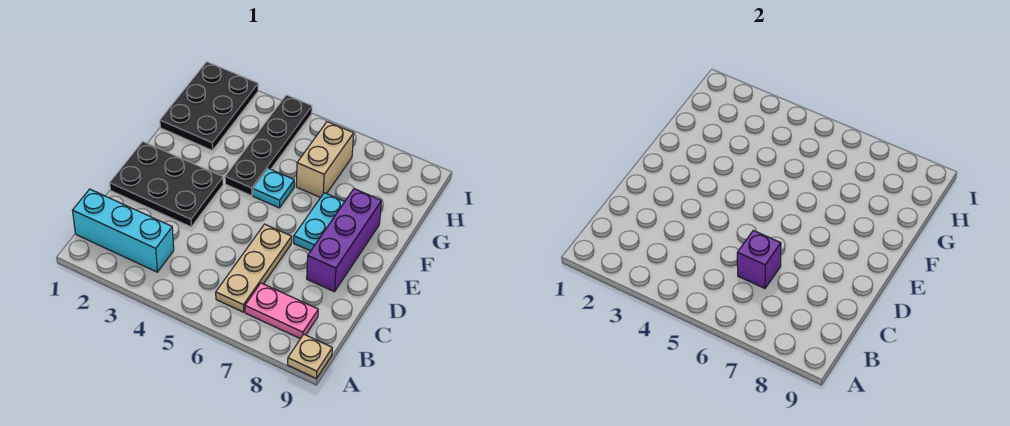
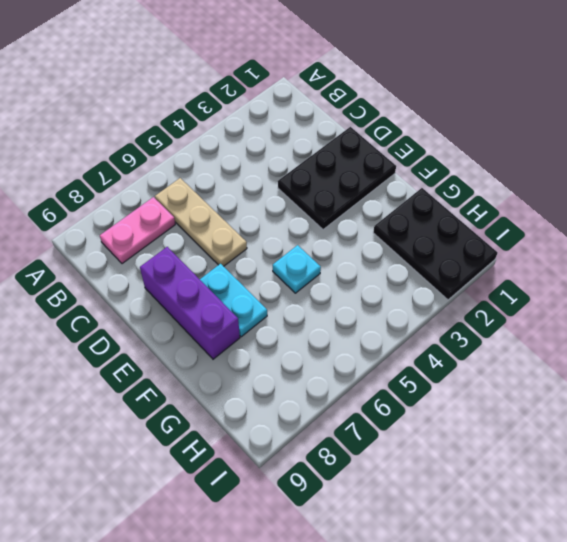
none -> tan plate A9 level 1
none -> cyan brick B1:B3 level 1
none -> black plate F4:I4 level 1

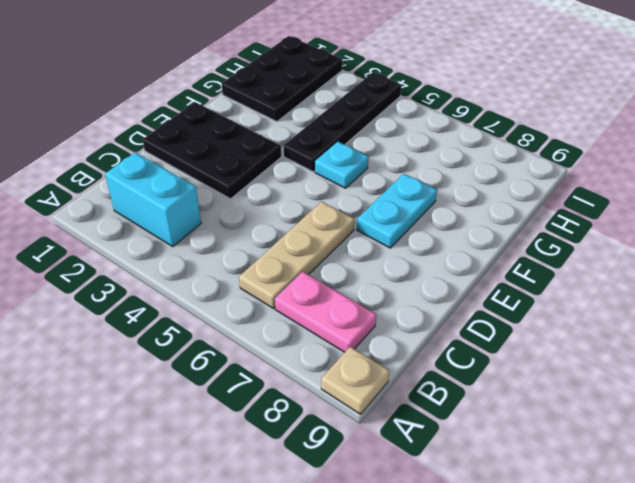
cyan brick B2:B3 level 1 -> cyan brick B1:B3 level 1
none -> purple brick D8:F8 level 1
none -> tan brick G6:H6 level 1
none -> purple brick C6 level 2

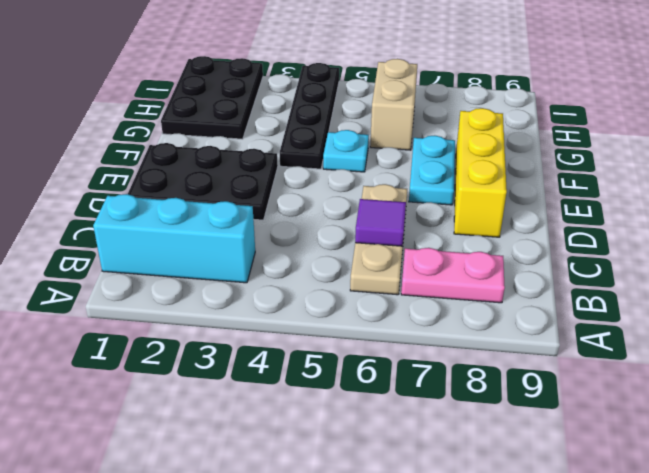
purple tile C6 level 2 -> purple brick C6 level 2
yellow brick D8:F8 level 1 -> purple brick D8:F8 level 1
none -> tan plate A9 level 1

